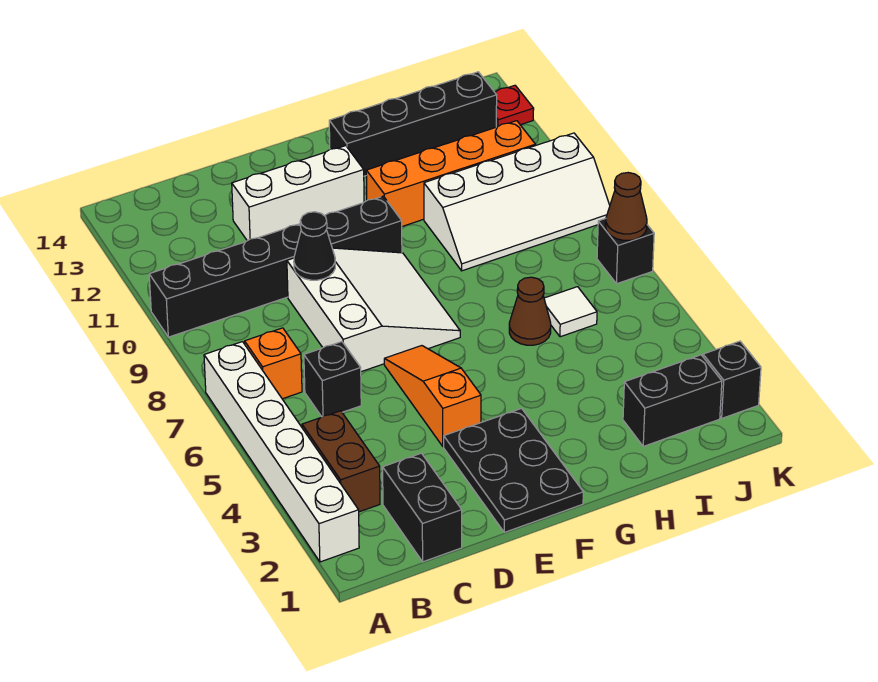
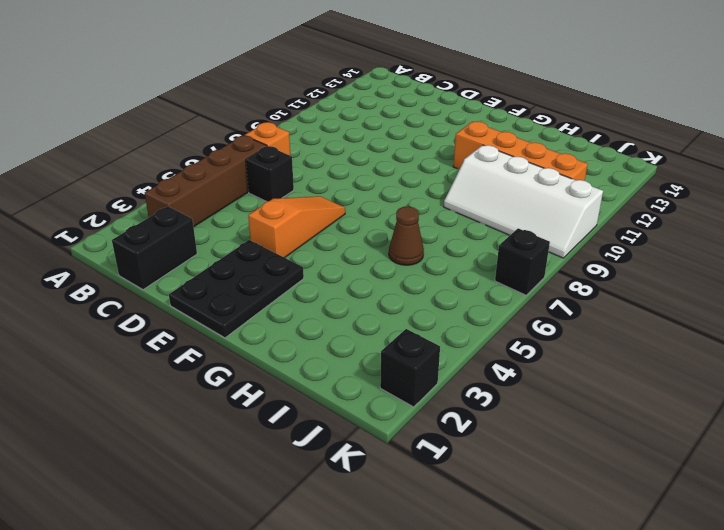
brown brick B3:B6 level 1 -> brown brick B3:B4 level 1
none -> white brick A2:A7 level 1
none -> black brick A10:F10 level 1
none -> white slope D7:F9 level 1 top D

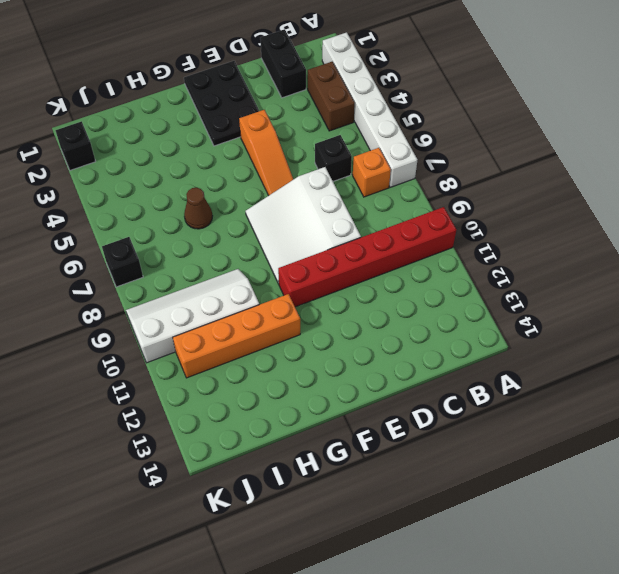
red brick A10:F10 level 1 -> black brick A10:F10 level 1
none -> white brick D12:F12 level 1
none -> black brick G13:J13 level 1
none -> black brick I2:J2 level 1

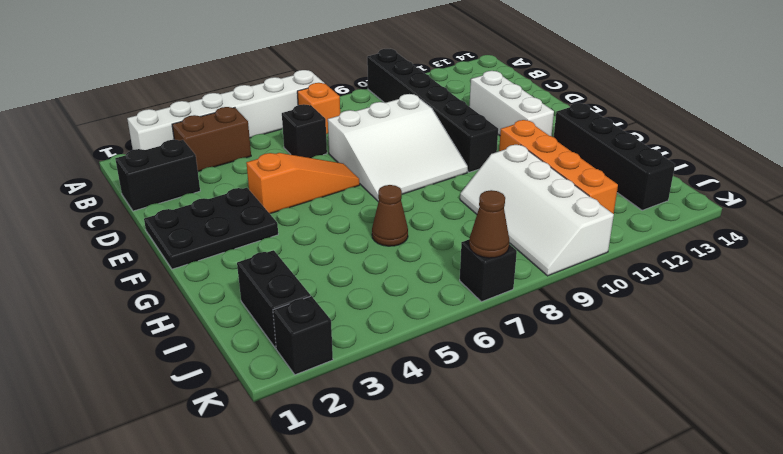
none -> white tile I6 level 1
none -> red plate K13 level 1
none -> black cone D9 level 2

